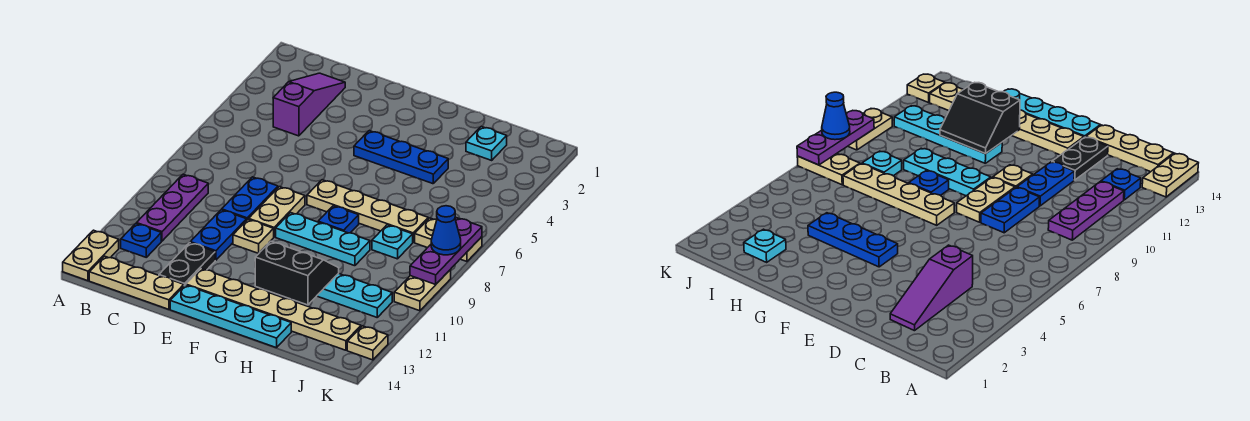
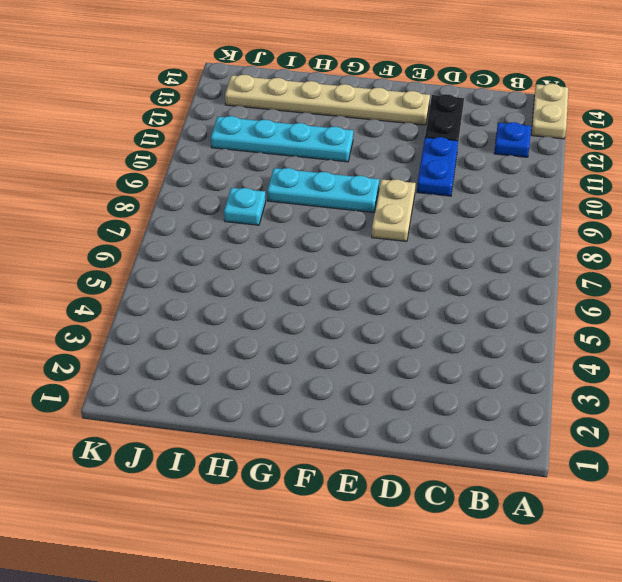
none -> purple plate B9:B11 level 1
none -> tan plate B14:D14 level 1
none -> purple slope C2:C4 level 1 top 4

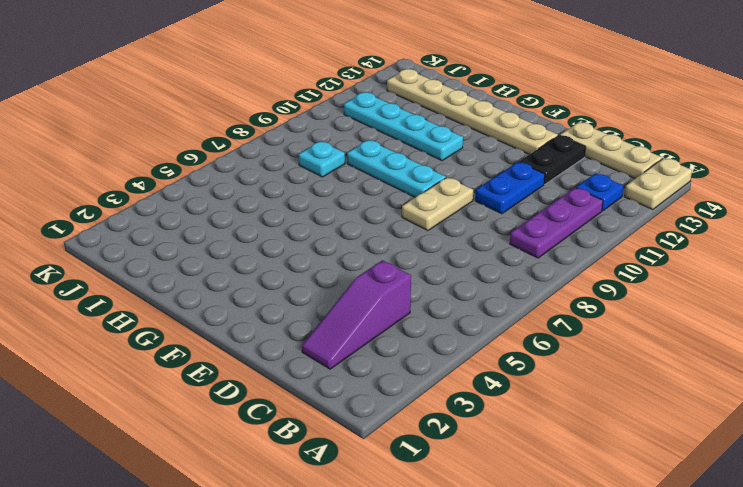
none -> blue plate D8:D9 level 1
none -> tan plate E10 level 1
none -> cyan plate E14:H14 level 1

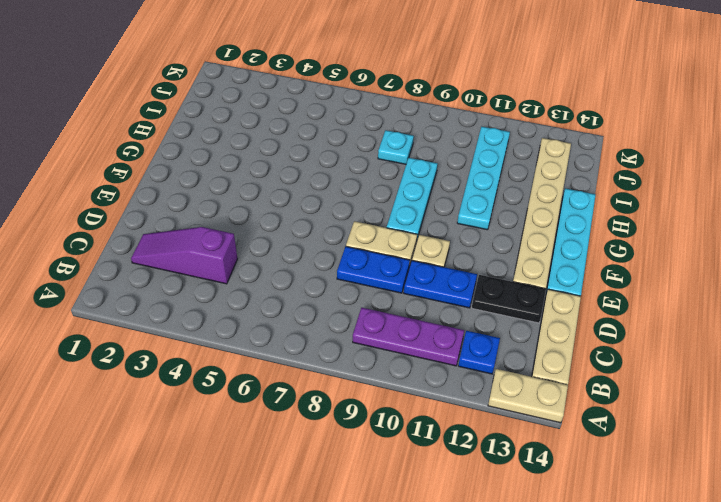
none -> blue plate F4:H4 level 1
none -> tan plate F7:I7 level 1
none -> blue plate G8 level 1

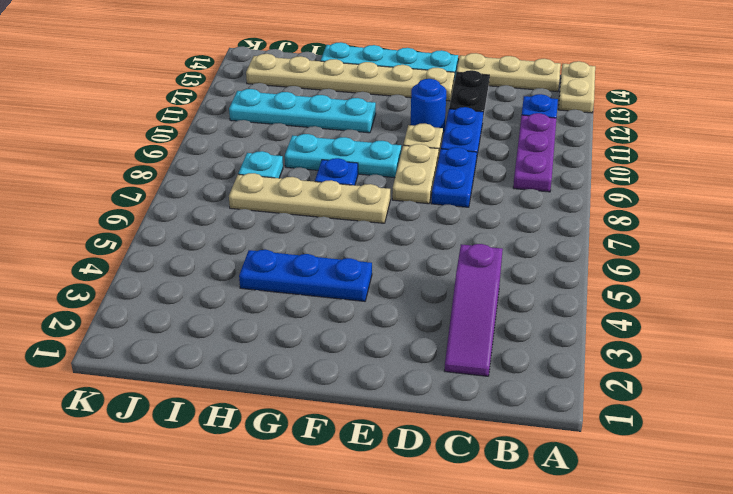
blue round brick E11 level 1 -> none
none -> cyan plate I2 level 1
none -> tan plate J7:K7 level 1
none -> tan plate K9:K10 level 1

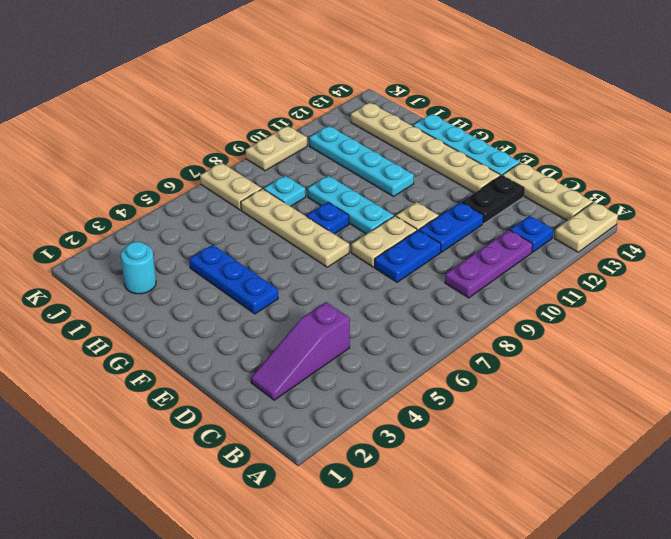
cyan round brick I2 level 1 -> cyan plate I2 level 1
none -> tan plate K13 level 1
none -> black slope G11:H12 level 2 top 12
none -> purple plate K7:K9 level 2

